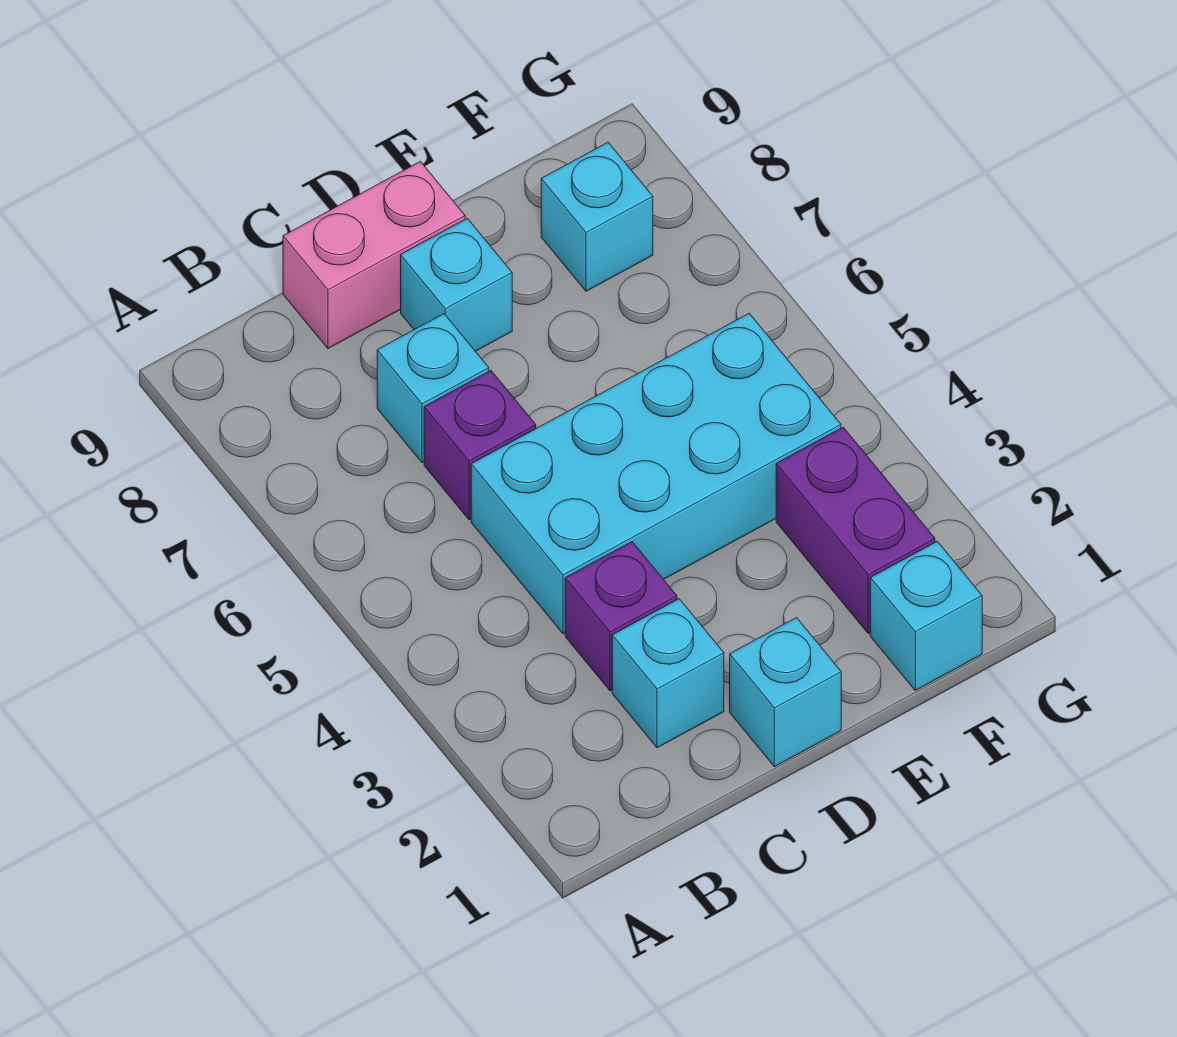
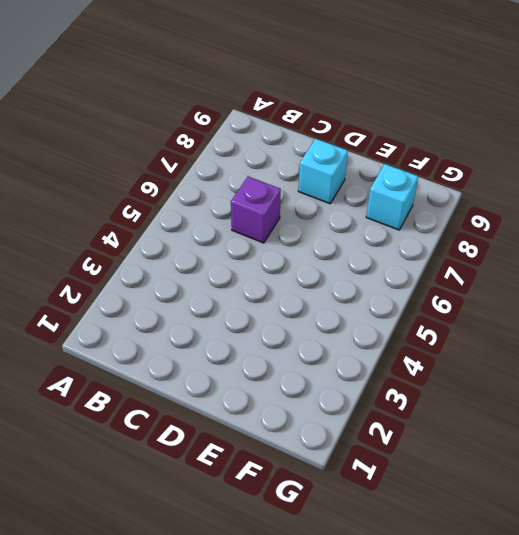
none -> cyan brick C2 level 1
none -> purple brick C3 level 1

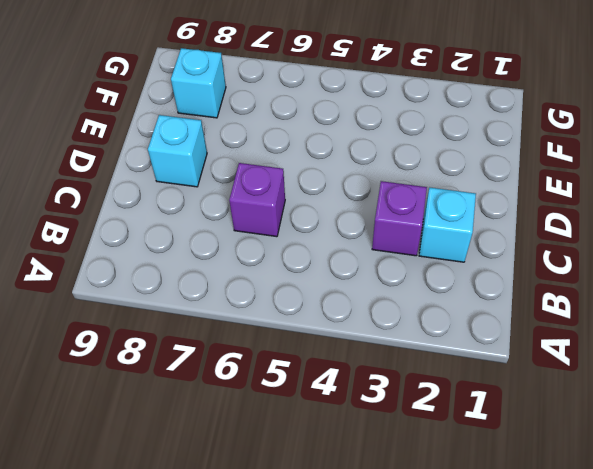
none -> cyan brick C4:F5 level 1
none -> cyan brick C7 level 1

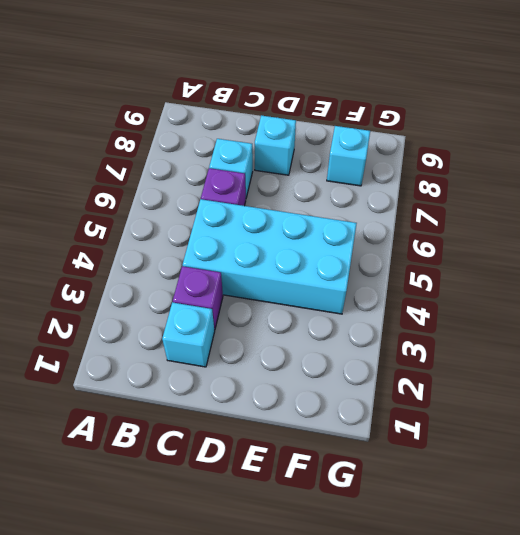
none -> pink brick C9:D9 level 1
none -> cyan brick D1 level 1

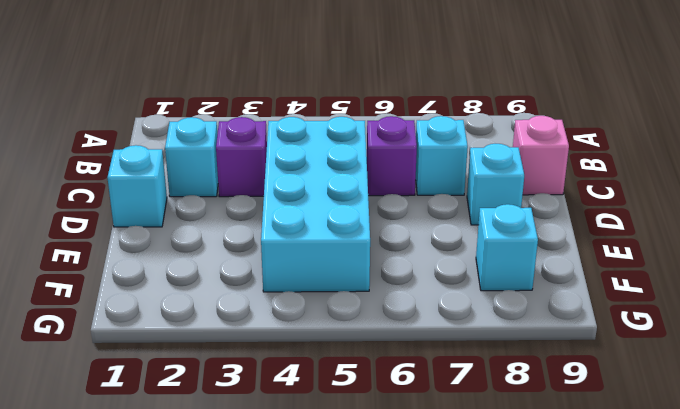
pink brick C9 level 1 -> pink brick C9:D9 level 1
none -> cyan brick F1 level 1
none -> purple brick F2:F3 level 1

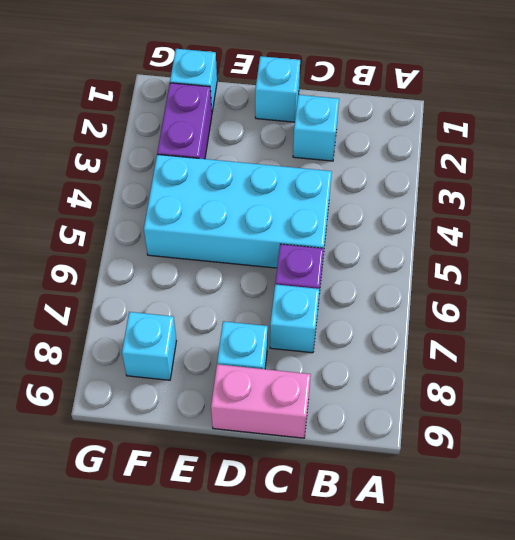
none -> purple brick C3 level 1

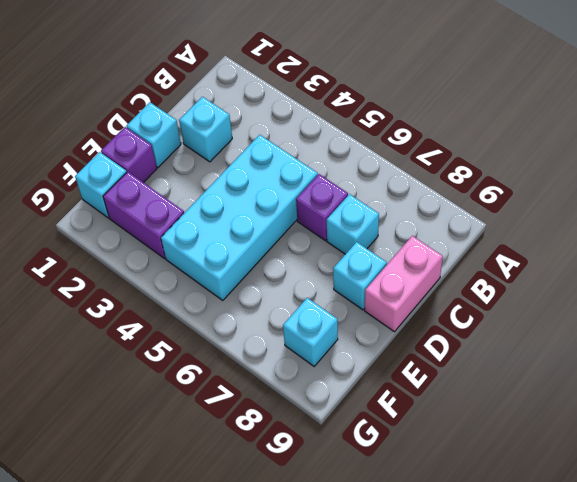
purple brick E1 level 1 -> purple brick C3 level 1

